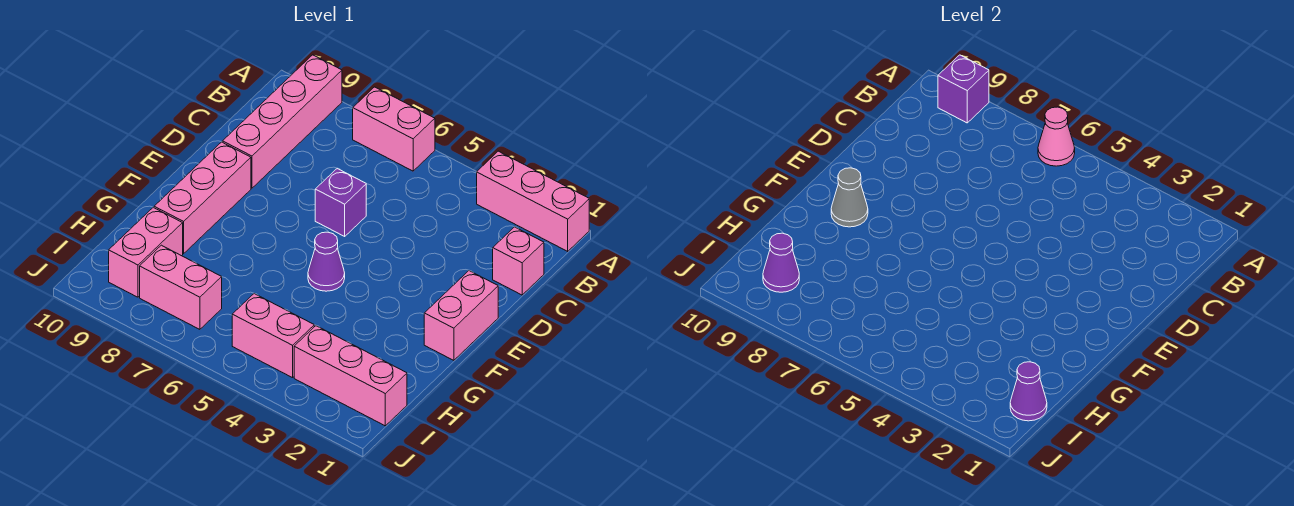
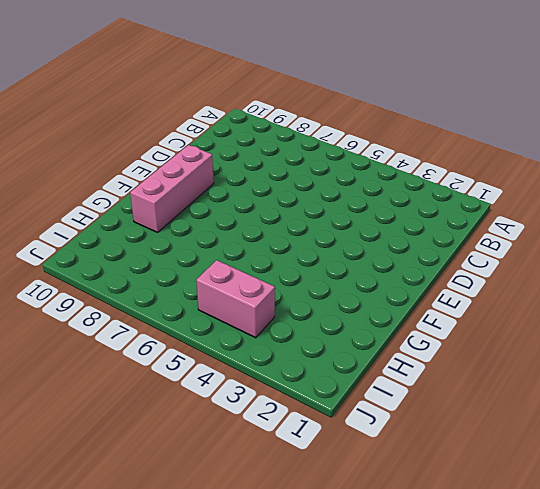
none -> pink brick A1:A3 level 1
none -> pink brick A6:A7 level 1
none -> pink brick A9:D9 level 1

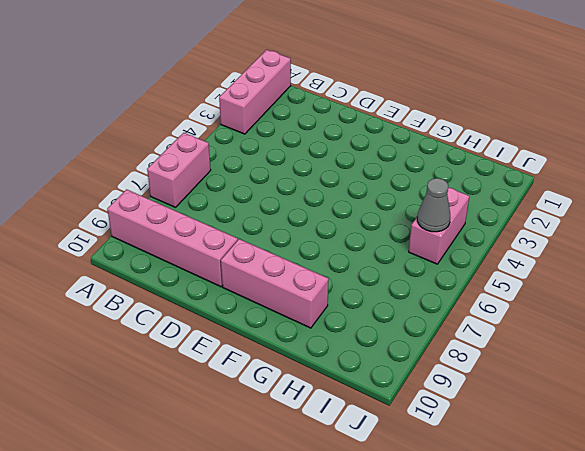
grey cone I5 level 2 -> grey cone F9 level 2
none -> pink brick C1 level 1
none -> purple brick D6 level 1
none -> pink brick E1:F1 level 1

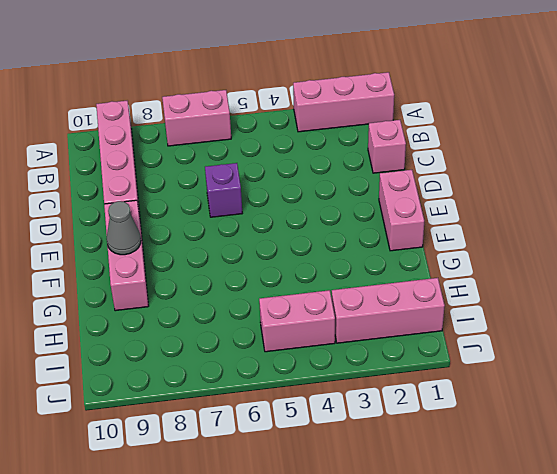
none -> purple cone F5 level 1
none -> pink brick H9:I9 level 1
none -> pink brick I7:I8 level 1

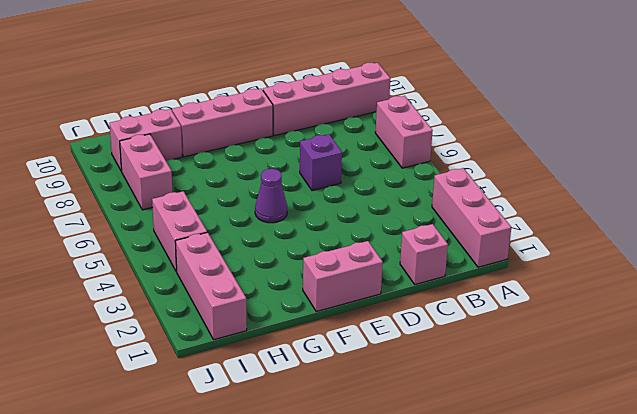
none -> pink cone A6 level 2
none -> purple brick A9 level 2
none -> grey cone F9 level 2

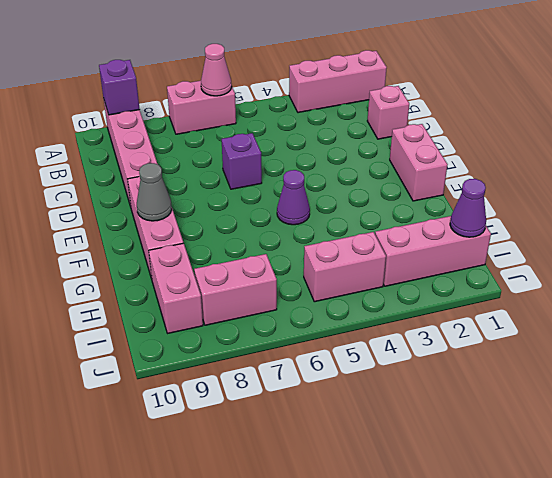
none -> purple cone I9 level 2

